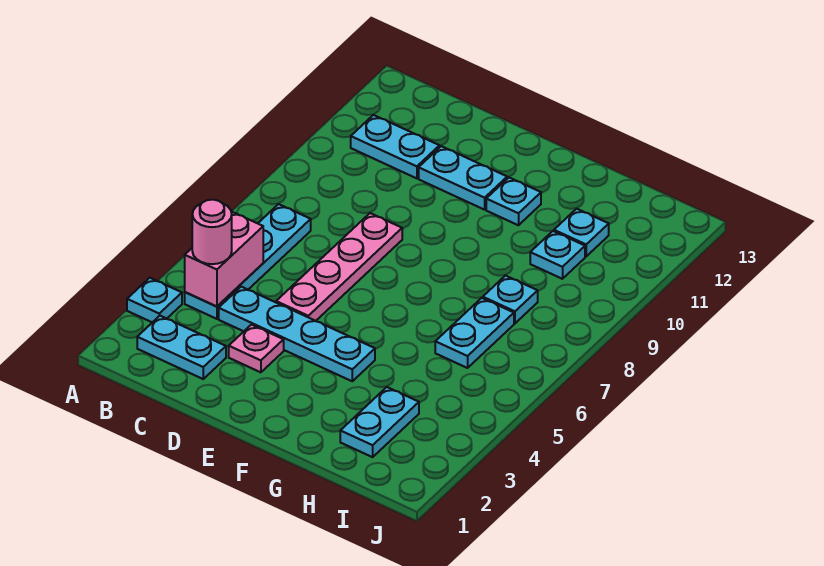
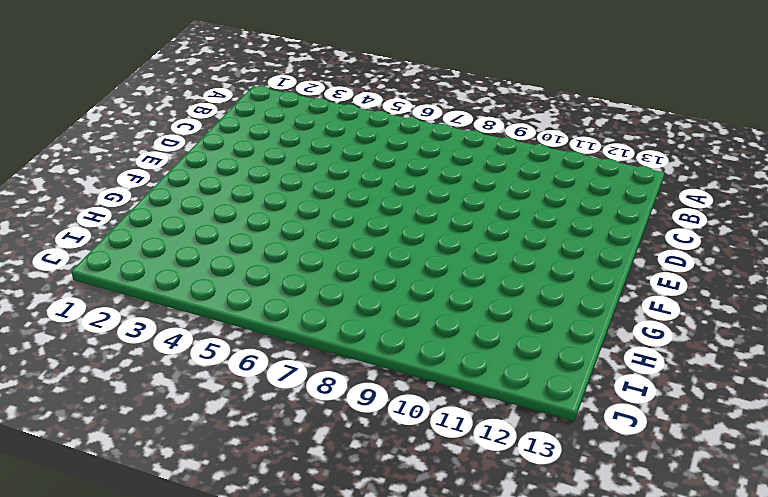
none -> cyan plate A3 level 1
none -> cyan plate B2:C2 level 1
none -> cyan plate B4:B7 level 1

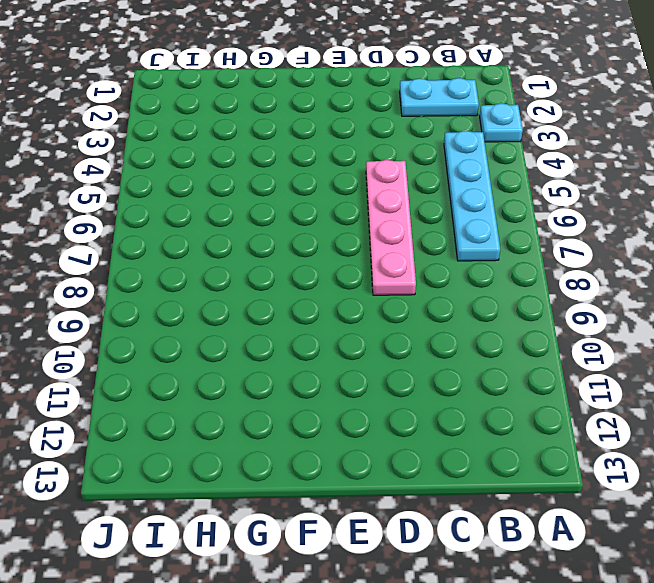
none -> cyan plate B11:C11 level 1
none -> cyan plate C4:F4 level 1
none -> pink plate D3 level 1

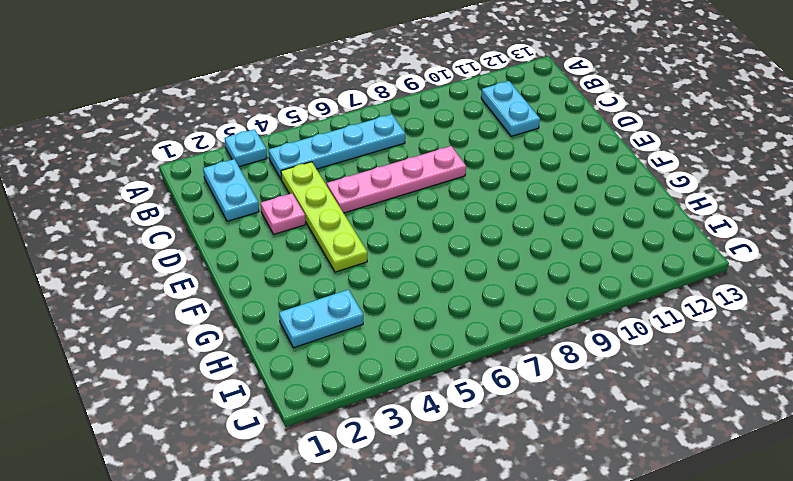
lime plate C4:F4 level 1 -> cyan plate C4:F4 level 1
none -> cyan plate D11:E11 level 1
none -> cyan plate F11 level 1
none -> cyan plate H6:H7 level 1

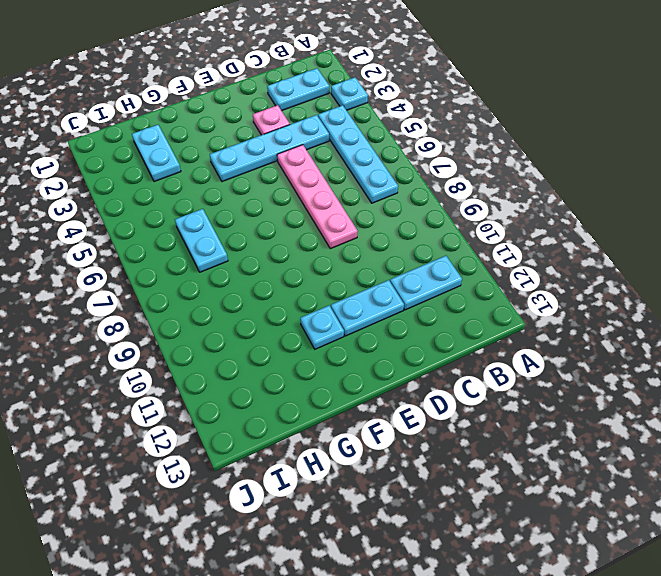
none -> cyan plate H8 level 1
none -> cyan plate H10 level 1
none -> cyan plate H11 level 1

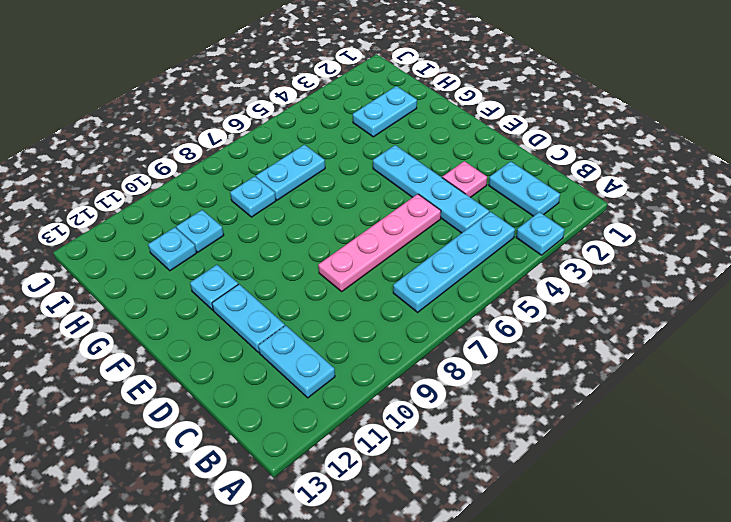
none -> pink brick B4:B5 level 2
none -> pink round brick B4 level 3

